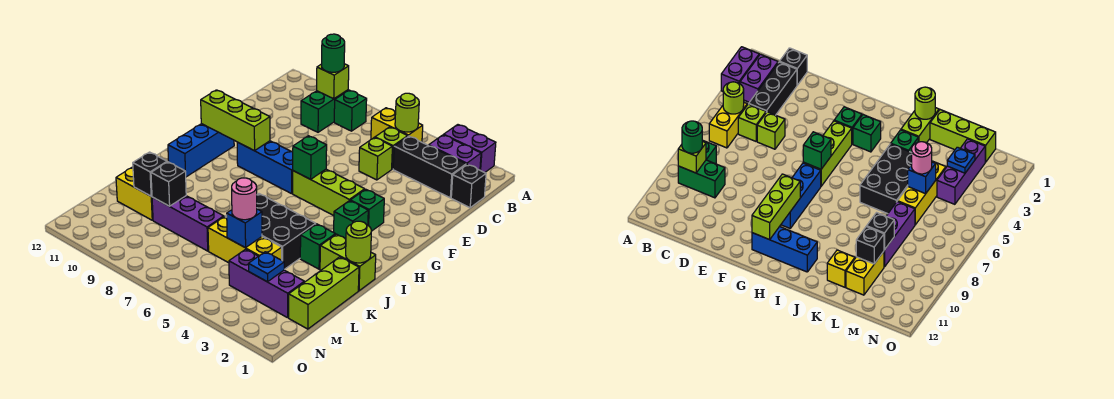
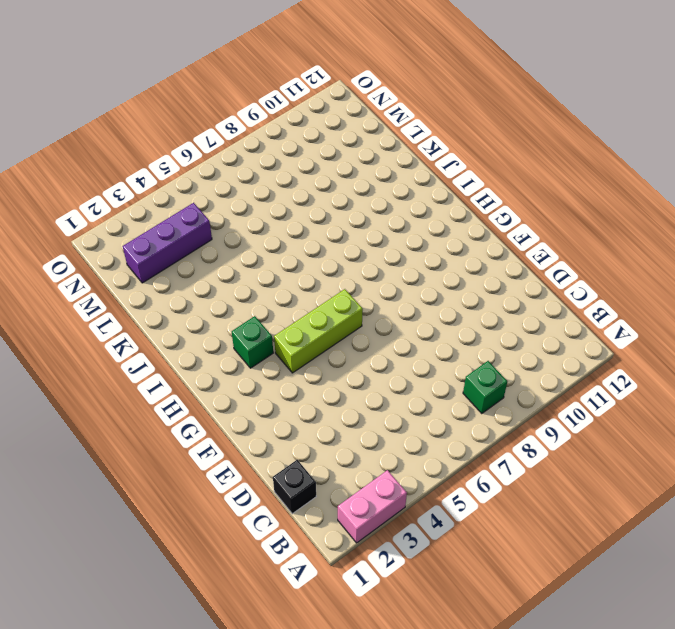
pink brick A2:A3 level 1 -> purple brick A2:A3 level 1
none -> purple brick B2:B3 level 1
none -> yellow brick B5:B6 level 1
none -> green brick B9:C9 level 1
none -> black brick C2:C4 level 1

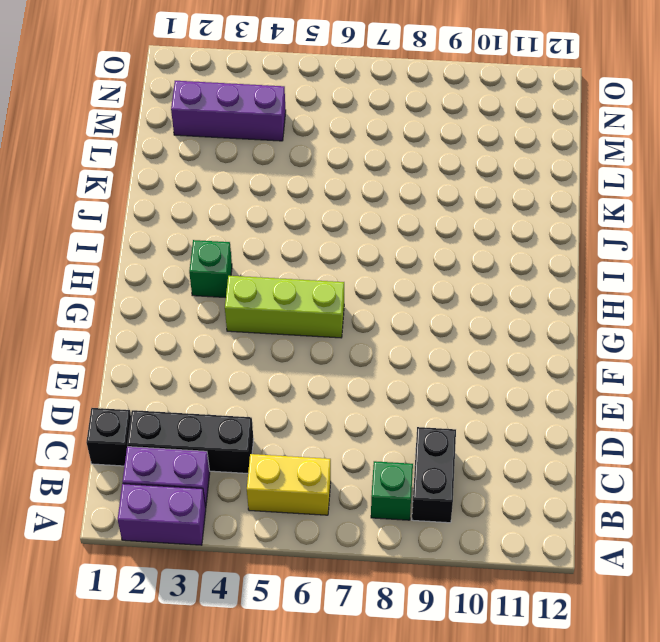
black brick B9:C9 level 1 -> green brick B9:C9 level 1
none -> lime brick C5 level 1
none -> lime brick D5 level 1
none -> green brick G3 level 1
none -> blue brick G7:G9 level 1

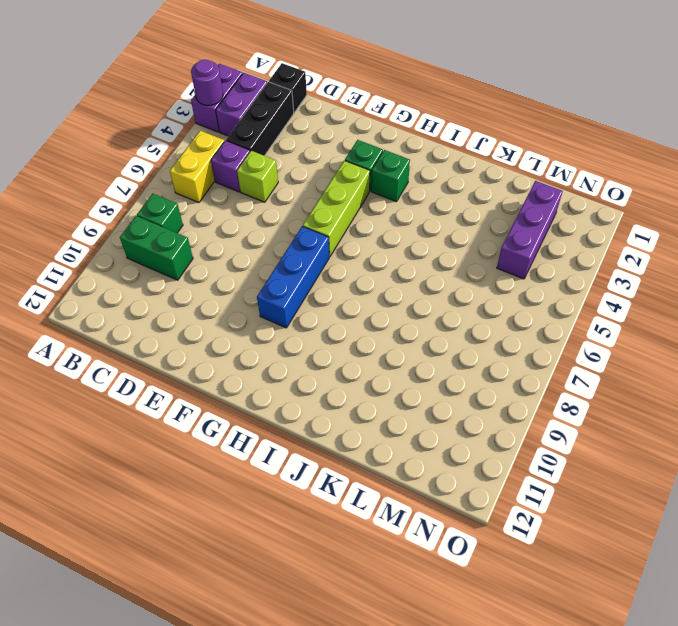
purple round brick A3 level 2 -> none
purple brick C5 level 1 -> lime brick C5 level 1
none -> blue brick G11:I11 level 1
none -> lime brick J1:J2 level 1
none -> green brick J3 level 1
none -> black brick J4:K6 level 1

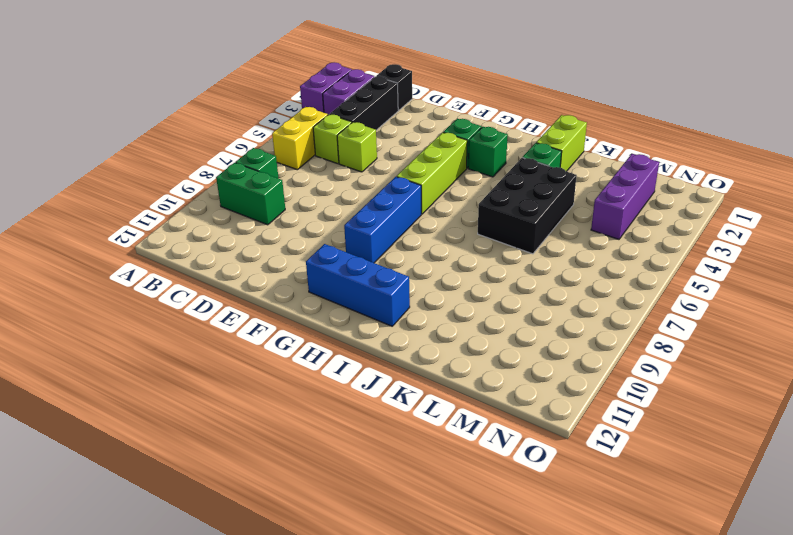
none -> lime brick K1:M1 level 1
none -> yellow brick K11 level 1
none -> yellow brick L4:L6 level 1
none -> purple brick L7:L9 level 1

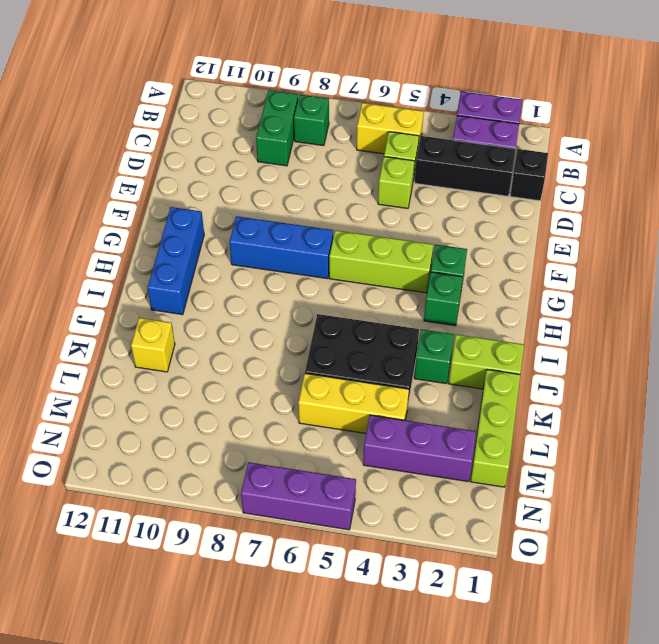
purple brick O5:O7 level 1 -> purple brick L7:L9 level 1
none -> yellow brick L10:L11 level 1
none -> lime round brick B5 level 2
none -> lime brick B9 level 2
none -> green brick G6 level 2

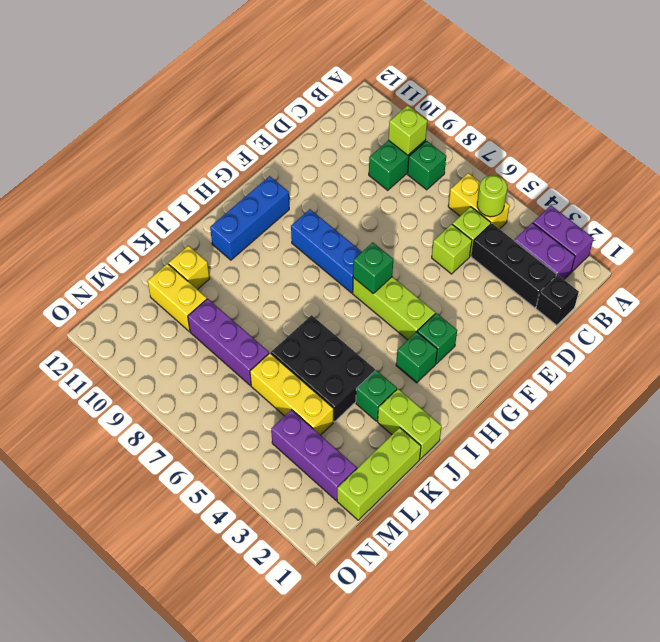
none -> lime brick G9:G11 level 2
none -> lime round brick J1 level 2
none -> blue brick L5 level 2
none -> black brick L9 level 2

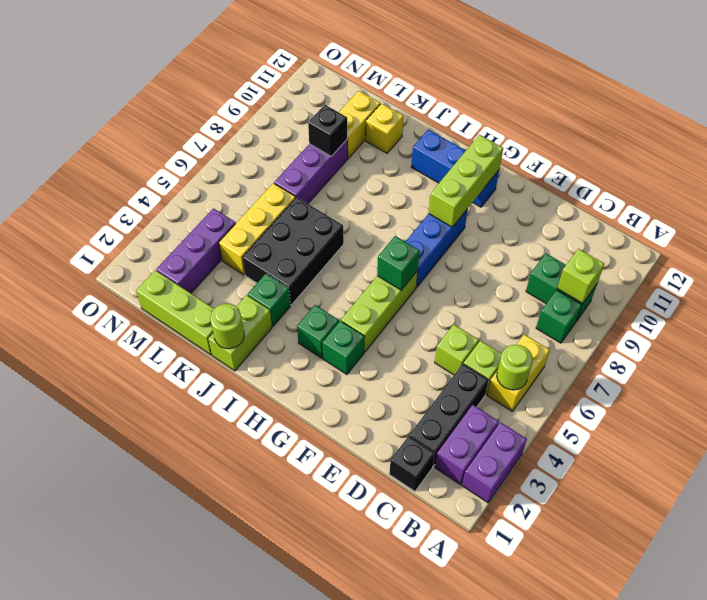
none -> blue brick L5 level 2
none -> black brick L10 level 2
none -> blue plate M3 level 2
none -> green round brick B9 level 3

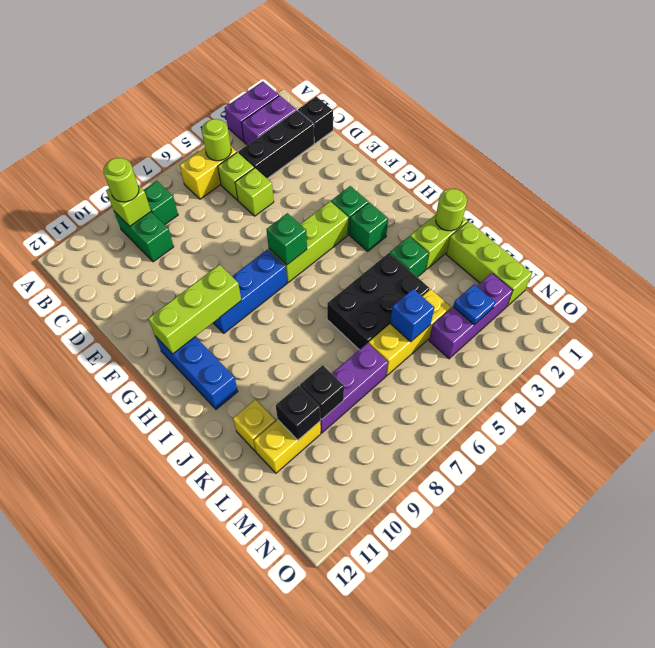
lime round brick B9 level 3 -> green round brick B9 level 3
none -> pink round brick L5 level 3

